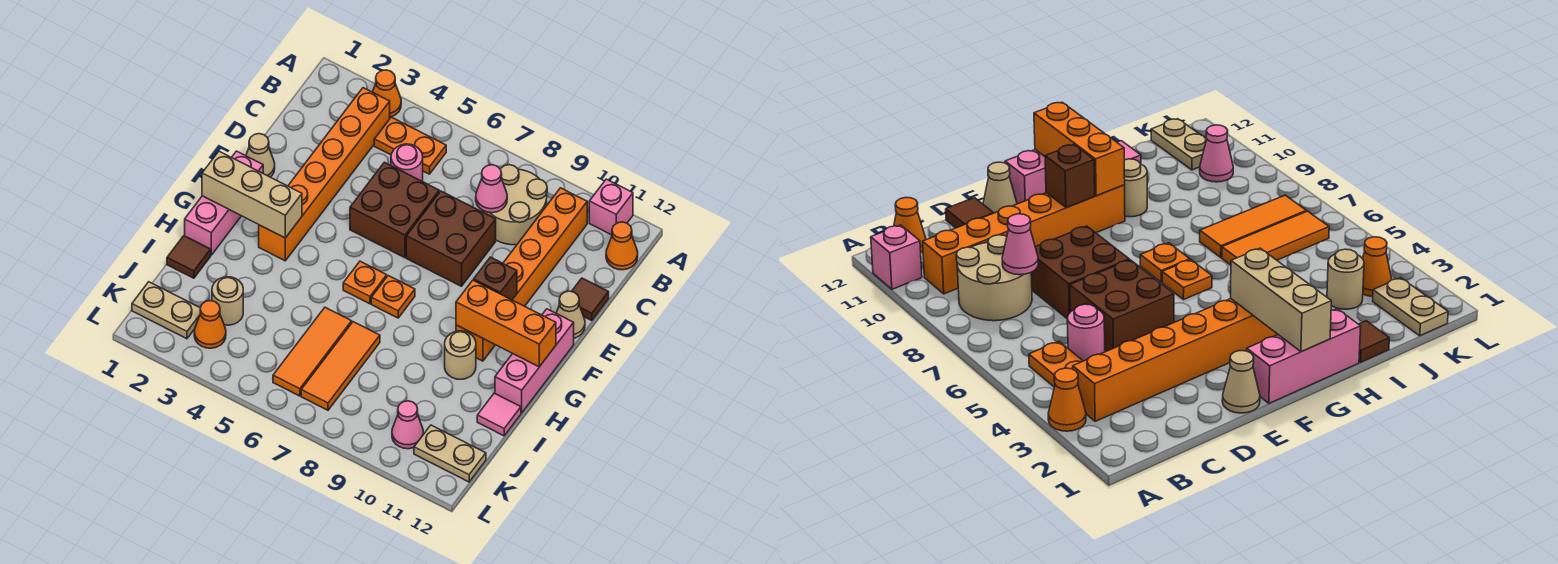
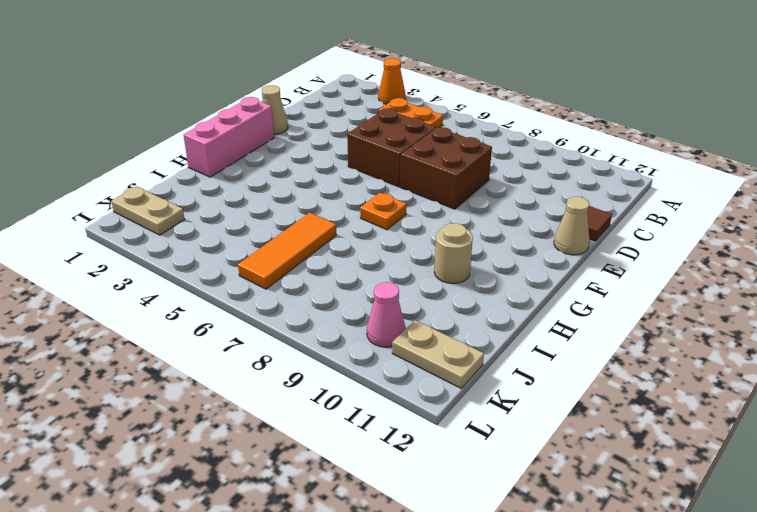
none -> pink brick A11 level 1
none -> orange brick B3:G3 level 1
none -> tan round brick B8:C9 level 1
none -> orange brick B10:G10 level 1

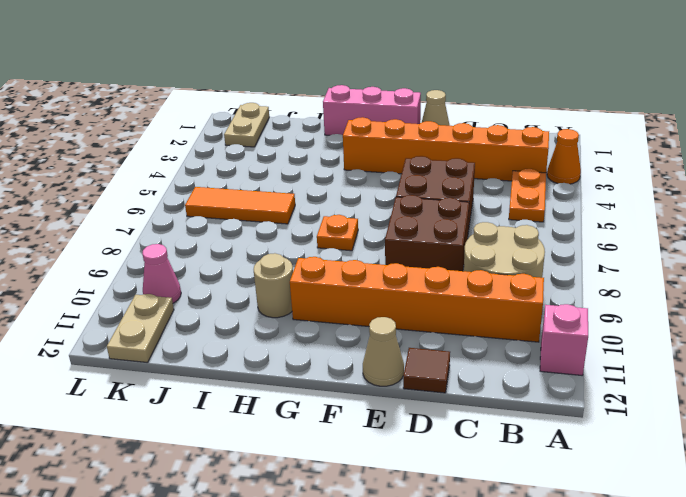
none -> orange cone B12 level 1
none -> pink round brick C5 level 1
none -> pink brick F12:H12 level 1
none -> orange plate G6 level 1

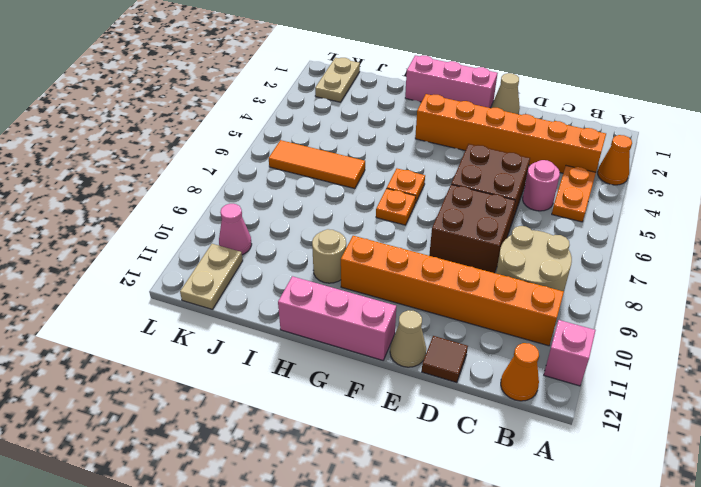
none -> brown tile I1 level 1
none -> orange tile I7:K7 level 1
none -> pink tile I12 level 1
none -> tan round brick J3 level 1

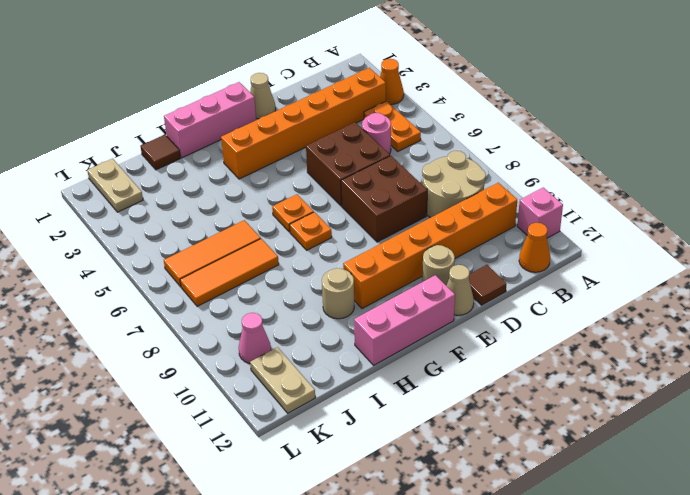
tan round brick E11 level 1 -> tan round brick J3 level 1
none -> pink tile I12 level 1
none -> orange cone K3 level 1
none -> pink cone C8 level 2
none -> brown brick F10 level 2

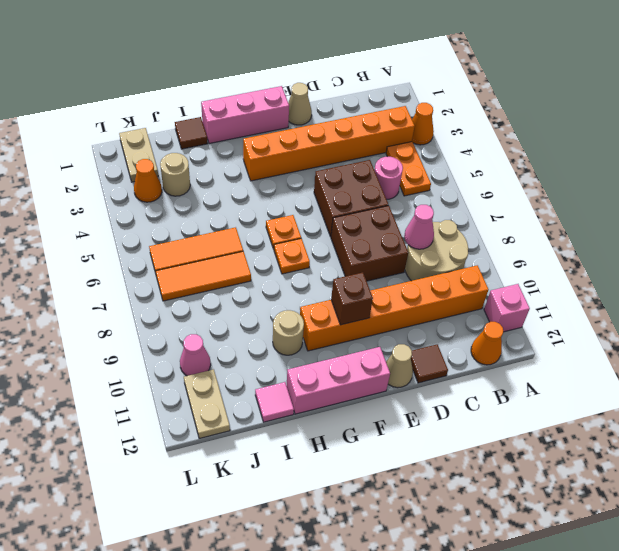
none -> tan brick G1:G3 level 2
none -> orange brick G10:G12 level 2

